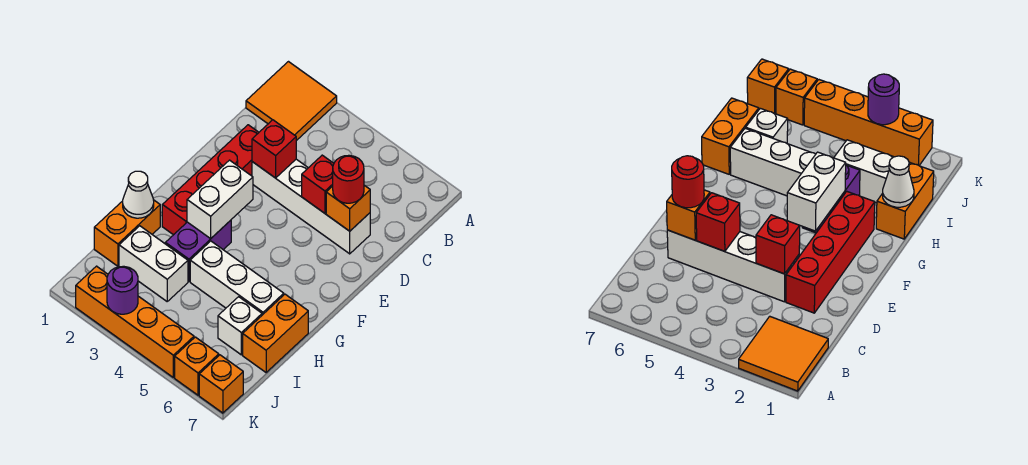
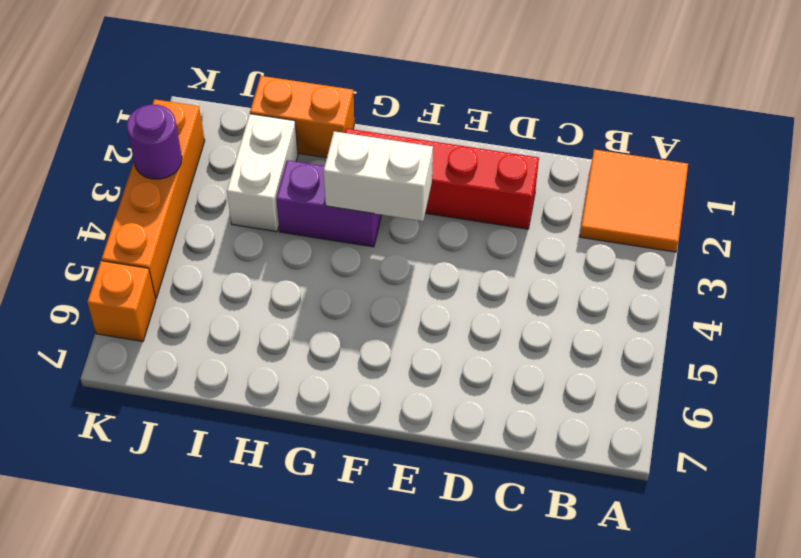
none -> white brick D3:D6 level 1
none -> white brick H4:H6 level 1
none -> orange brick H7:I7 level 1

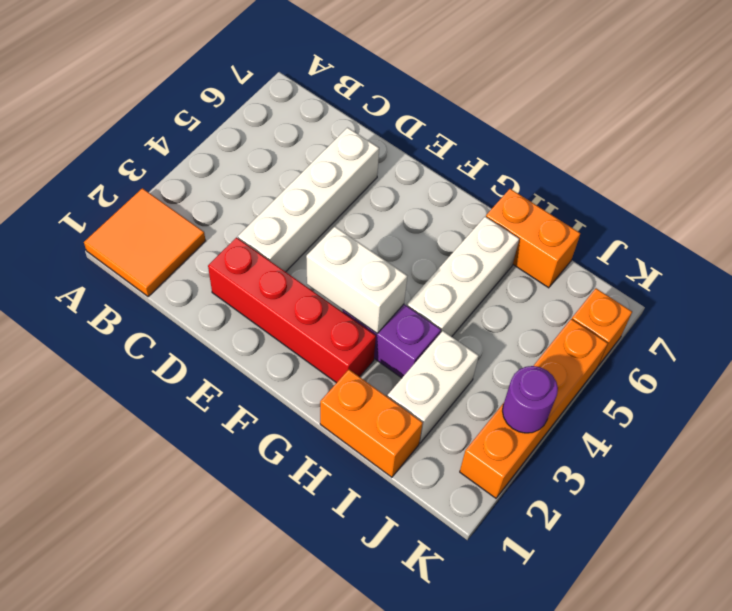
none -> white brick I6 level 1
none -> orange brick K7 level 1
none -> red brick D3 level 2

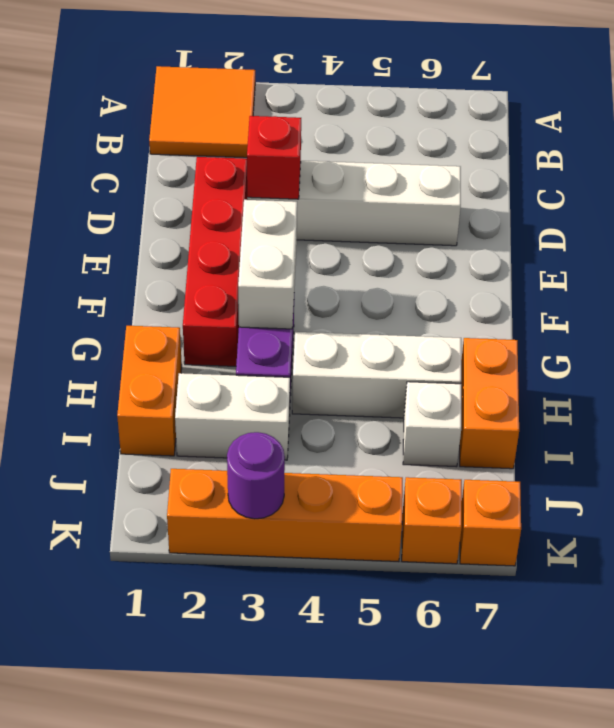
none -> red brick D5 level 2
none -> orange brick D6 level 2
none -> white cone H1 level 2

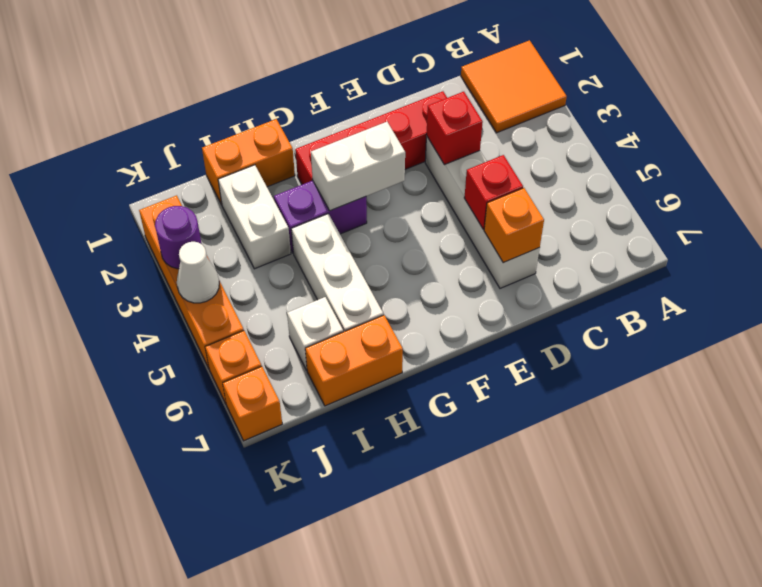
white cone K4 level 2 -> white cone H1 level 2
none -> red round brick D6 level 3

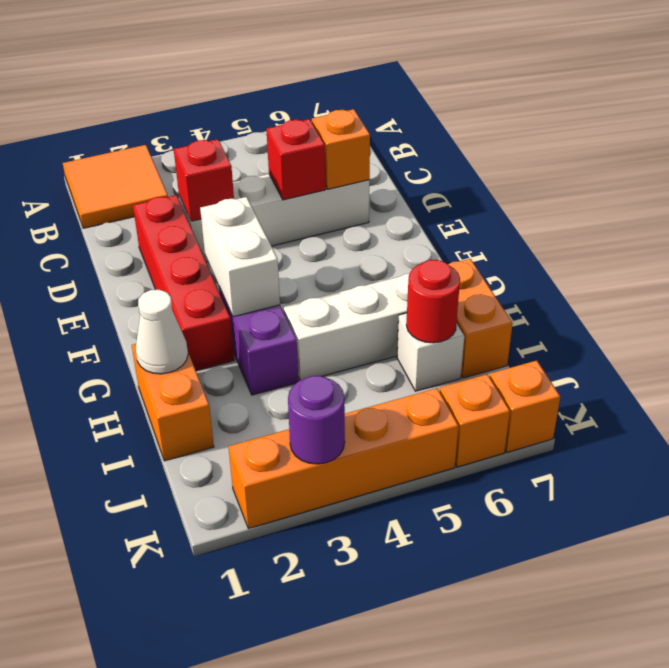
red round brick I6 level 2 -> red round brick D6 level 3
none -> white brick I2:I3 level 1

